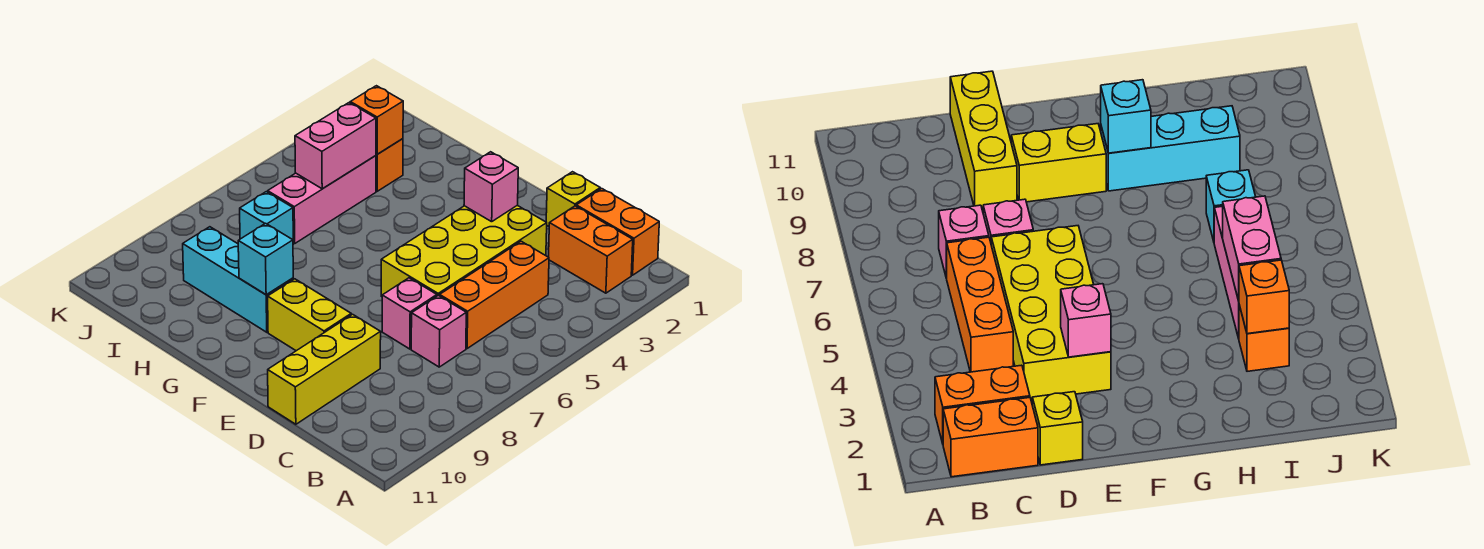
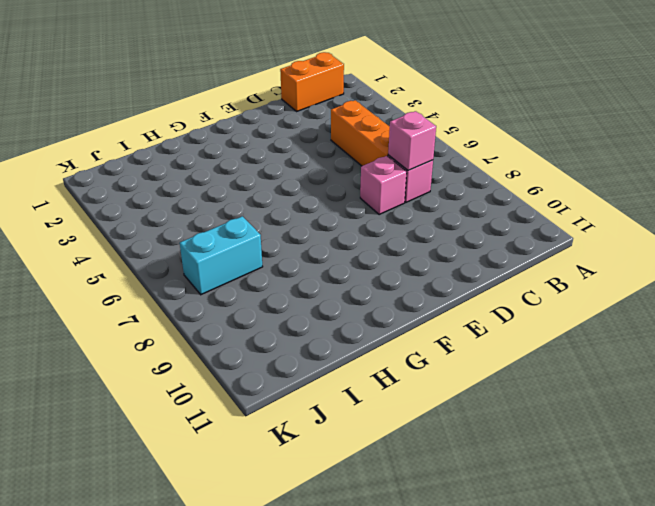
pink brick C7 level 2 -> pink brick E3 level 2
cyan brick I7:J7 level 1 -> cyan brick I7 level 1
none -> orange brick B2:C2 level 1
none -> yellow brick D1 level 1
none -> yellow brick D3:E6 level 1

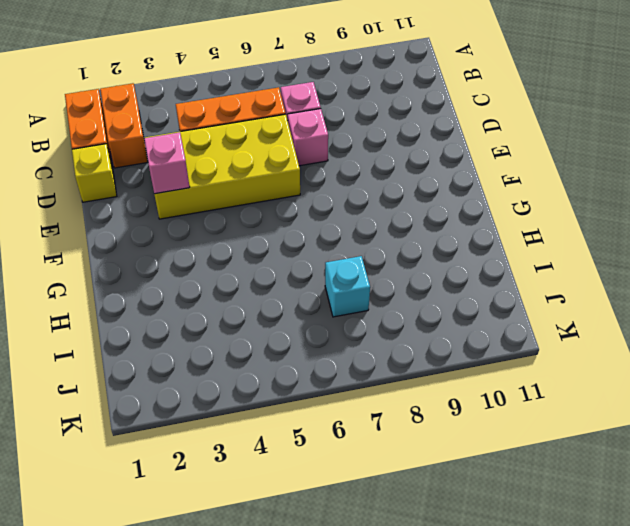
none -> yellow brick D9:D11 level 1
none -> yellow brick E9:F9 level 1
none -> cyan brick G9:I9 level 1

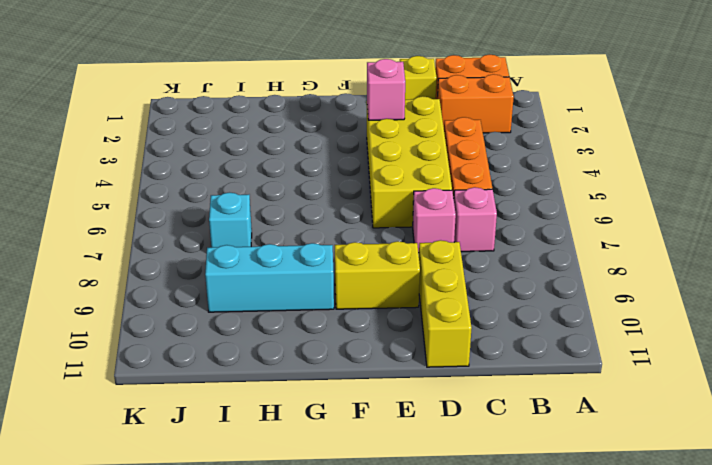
none -> orange brick I3 level 1
none -> pink brick I4:I6 level 1
none -> cyan brick G9 level 2

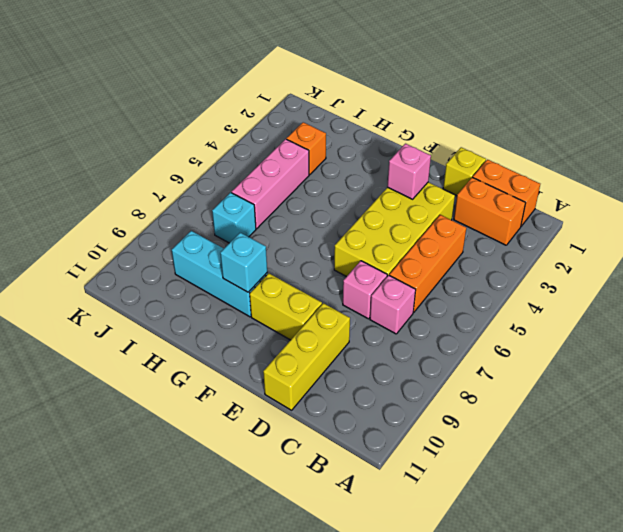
none -> orange brick I3 level 2
none -> pink brick I4:I5 level 2

